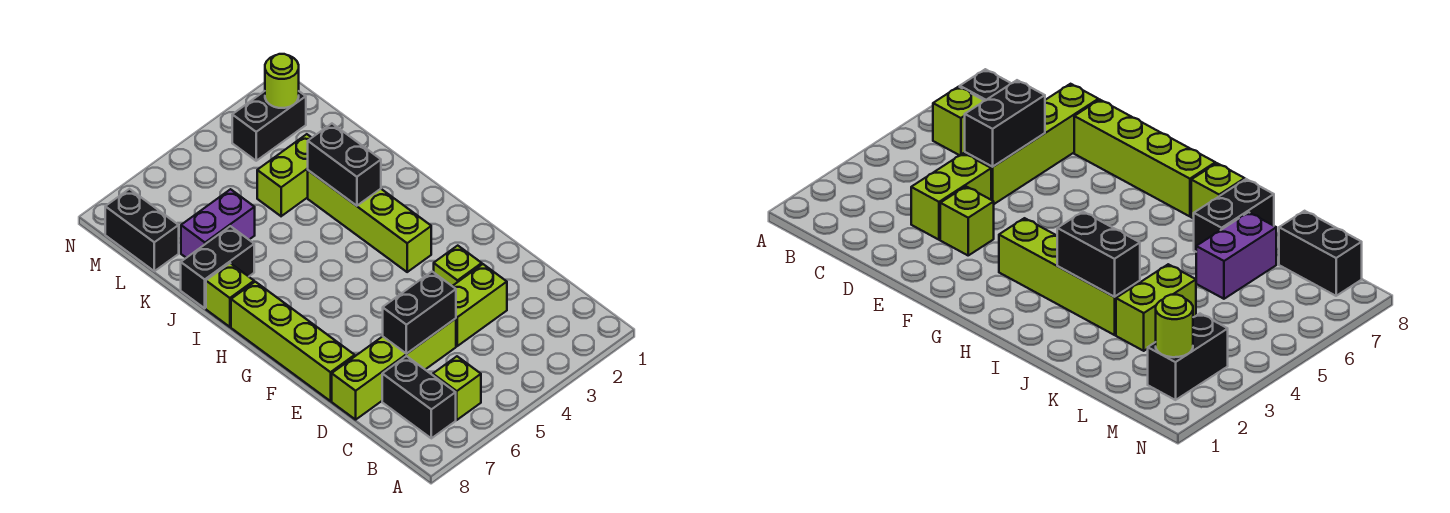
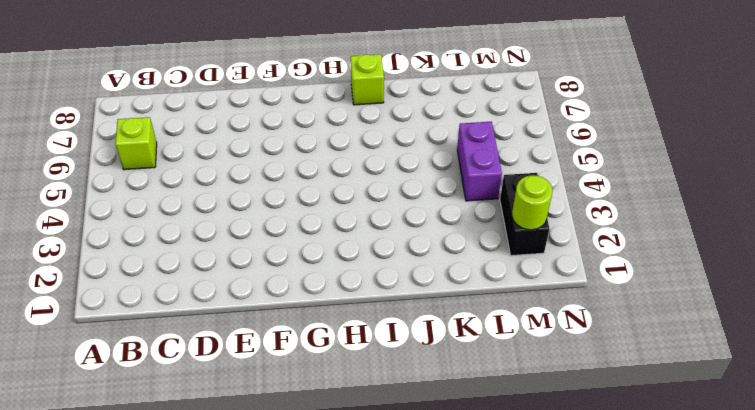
purple brick L4:L5 level 1 -> purple brick K6:K7 level 1
none -> black brick B7:C7 level 1
none -> lime brick D3:D4 level 1
none -> lime brick D5:D8 level 1

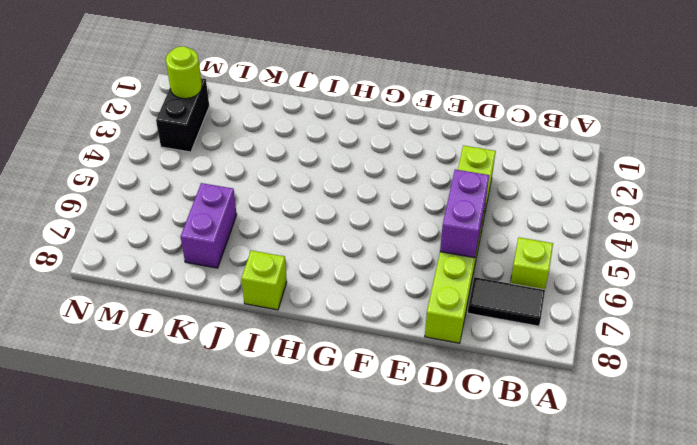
black tile B7:C7 level 1 -> black brick B7:C7 level 1
purple brick D5:D6 level 2 -> black brick D5:D6 level 2
none -> lime brick E3 level 1
none -> lime brick E8:H8 level 1
none -> lime brick G3:J3 level 1

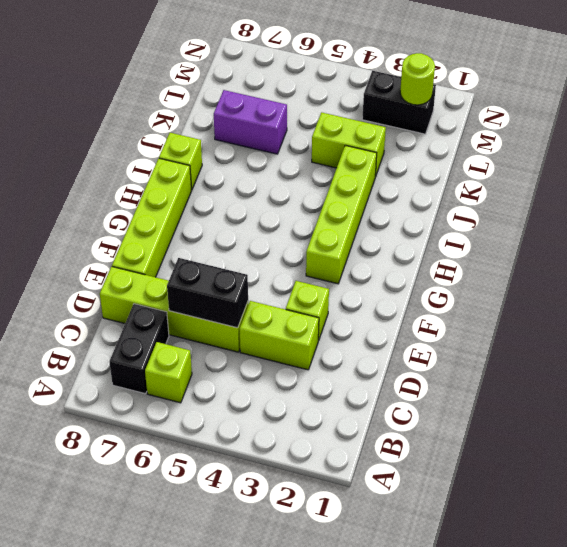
none -> black brick J7:J8 level 1
none -> black brick L8:M8 level 1
none -> black brick I3:J3 level 2

